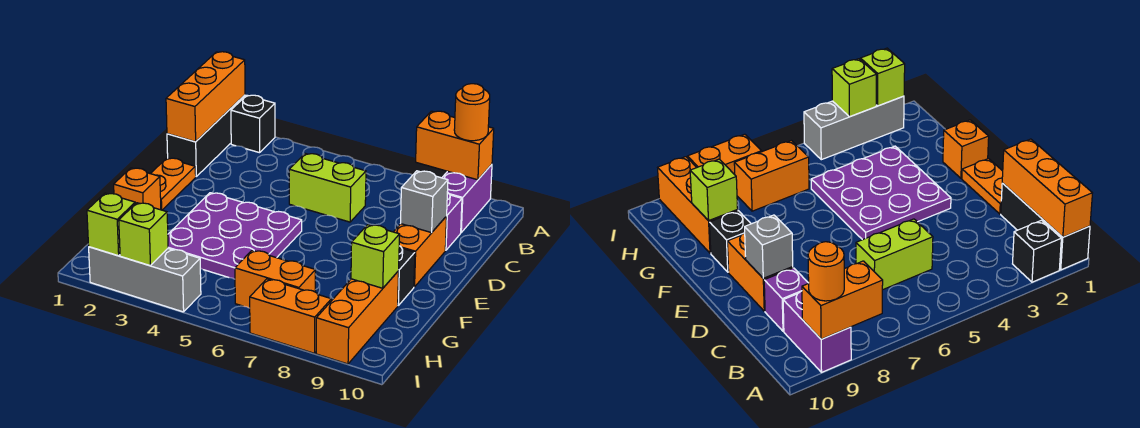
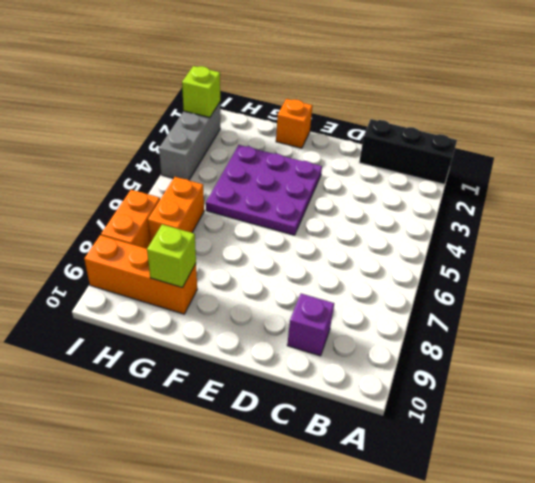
none -> black brick A2 level 1
none -> purple brick A9:B9 level 1
none -> lime brick C5:C6 level 1

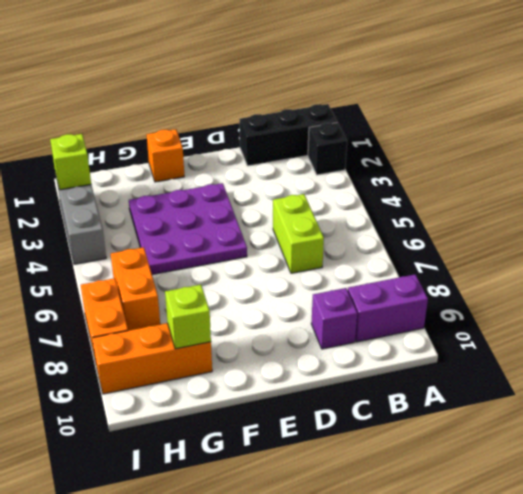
none -> orange plate D1:E1 level 1
none -> orange brick D9:E9 level 1
none -> black brick F9 level 1

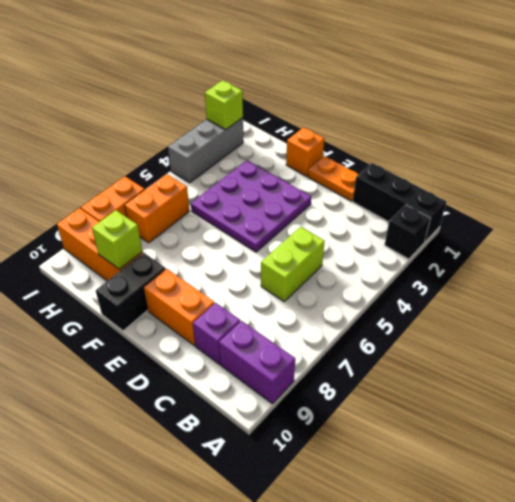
black brick F9:F10 level 1 -> black brick F9 level 1
none -> orange brick A1:C1 level 2
none -> orange brick A8:A9 level 2
none -> grey brick D9 level 2

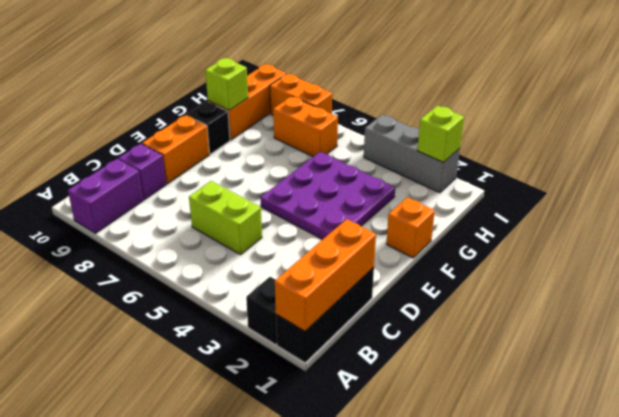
none -> orange plate D1:E1 level 1
none -> orange brick A8:A9 level 2
none -> grey brick D9 level 2

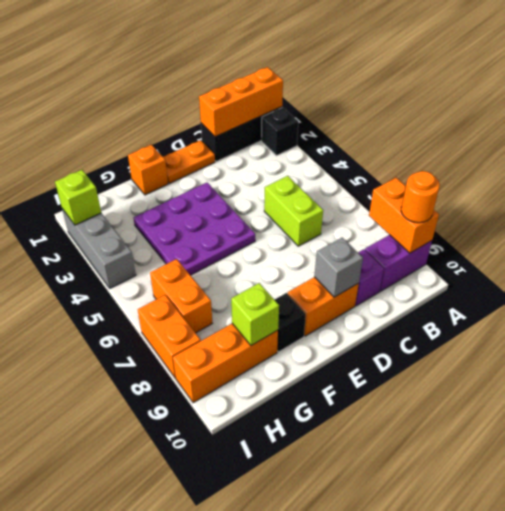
none -> lime brick I3 level 2

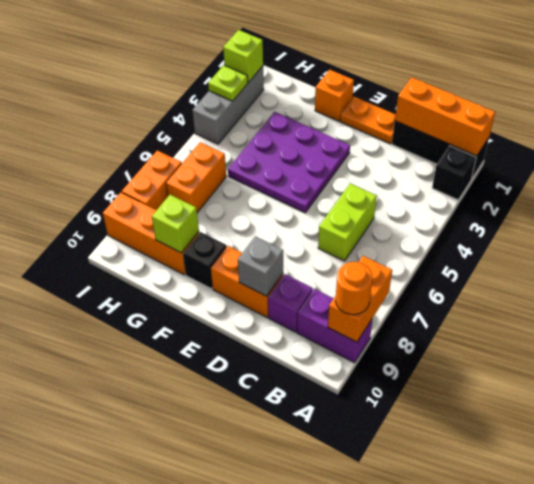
lime plate I3 level 2 -> lime brick I3 level 2

